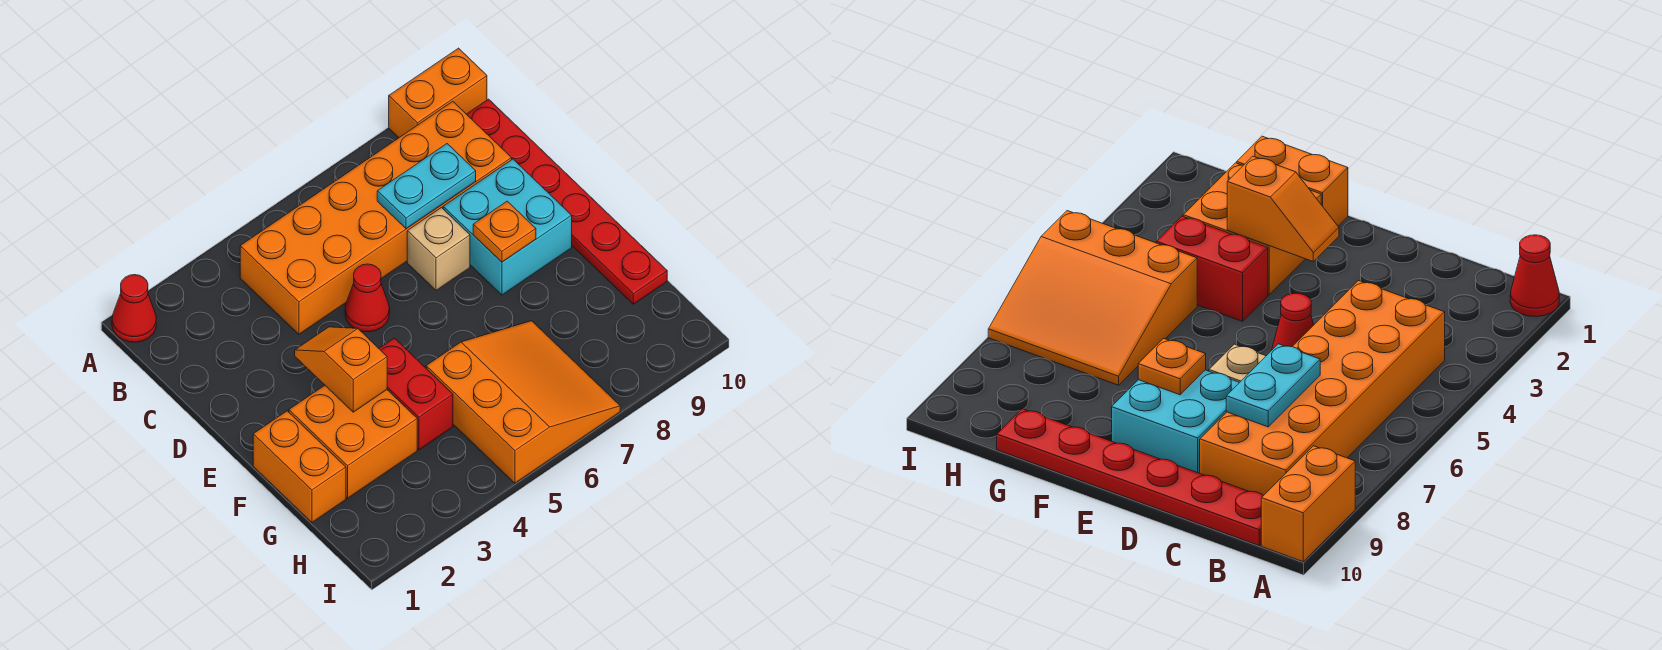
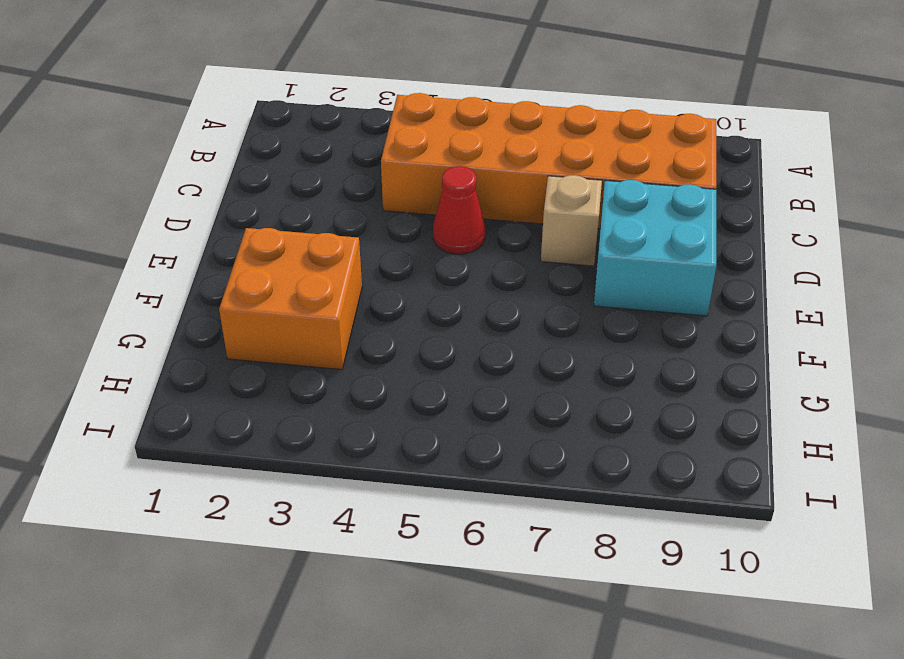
none -> red cone A1 level 1
none -> orange brick A9:A10 level 1
none -> red plate B10:G10 level 1

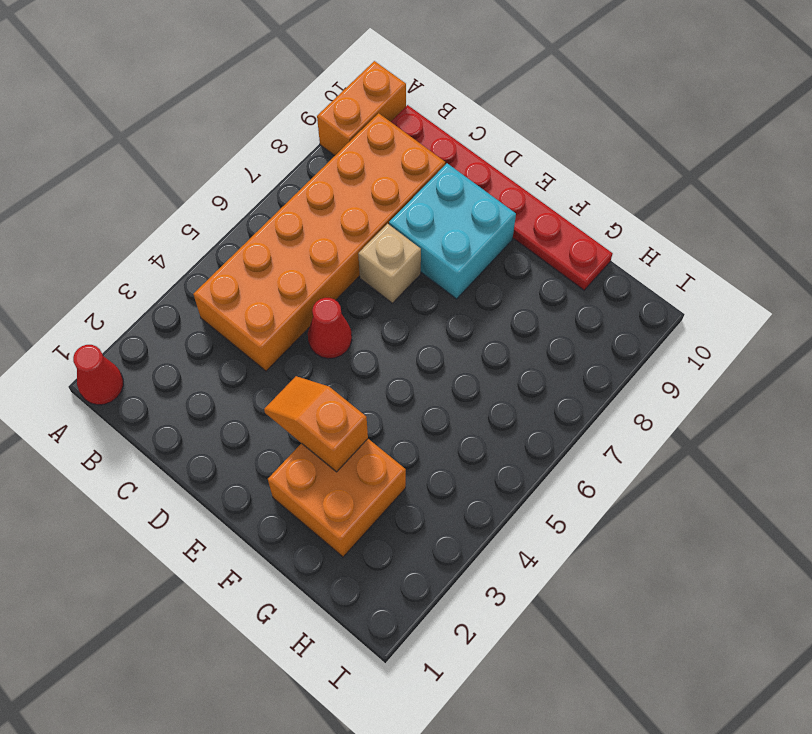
none -> orange brick F1:G1 level 1
none -> red brick F4:G4 level 1
none -> orange slope G5:I7 level 1 top 5

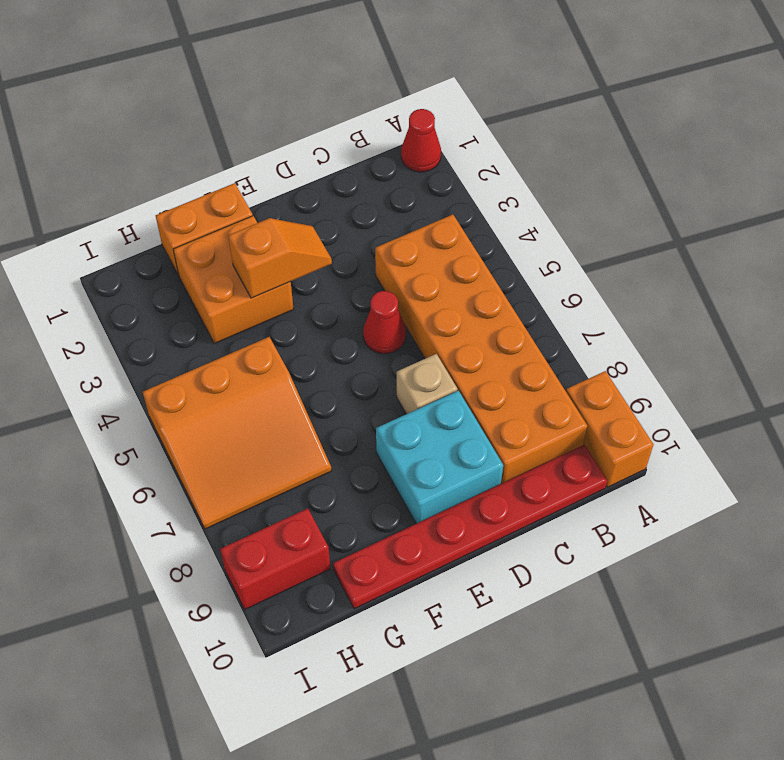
red brick H9:I9 level 1 -> red brick F4:G4 level 1
none -> cyan plate C7:C8 level 2
none -> orange plate E8 level 2

